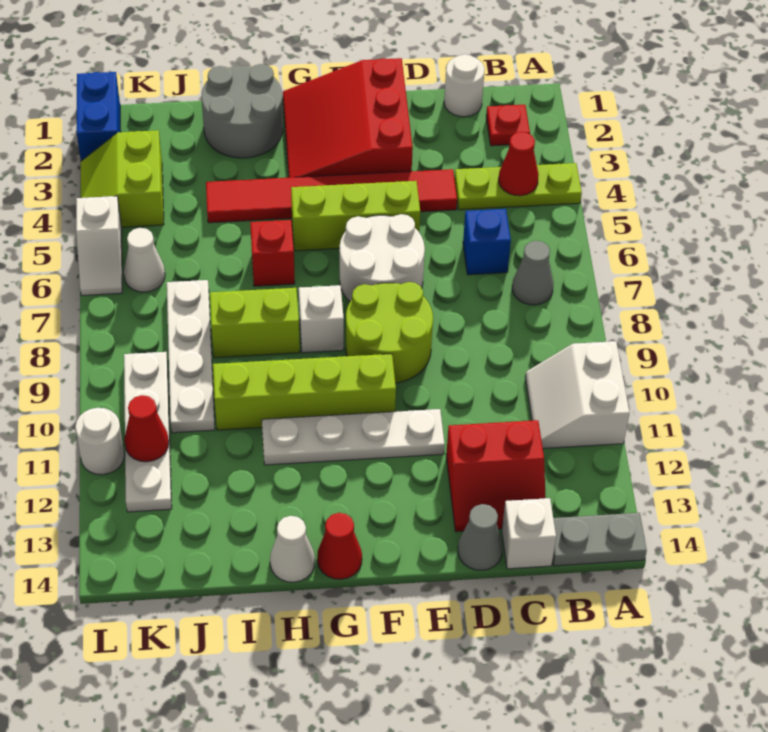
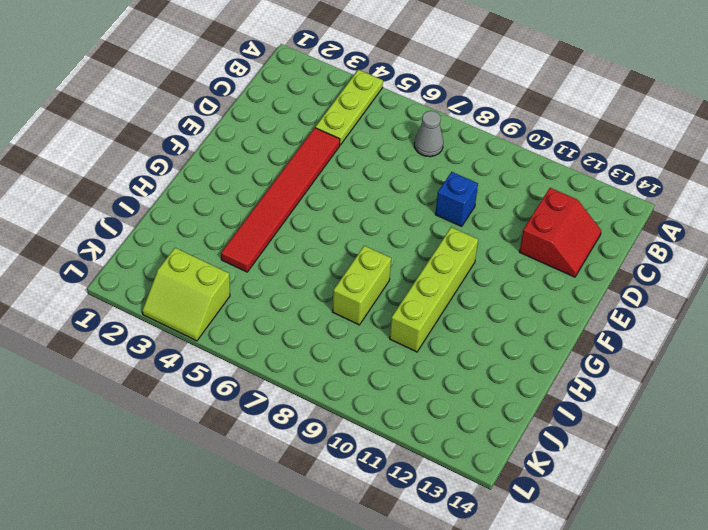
blue brick D9 level 1 -> blue brick C6 level 1
none -> white slope A10:B11 level 1 top A
none -> grey plate A14:B14 level 1
none -> red plate B2 level 1
none -> white round brick C1 level 1

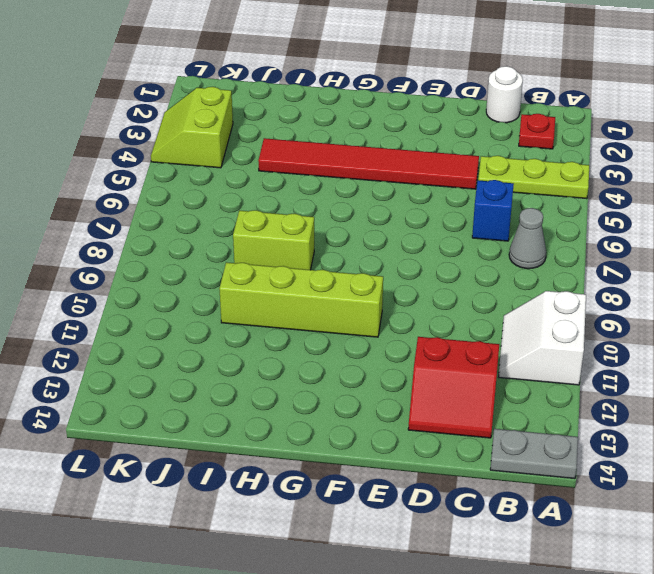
none -> white brick C14 level 1
none -> grey cone D14 level 1
none -> red slope E1:G3 level 1 top E
none -> lime brick E5:G5 level 1

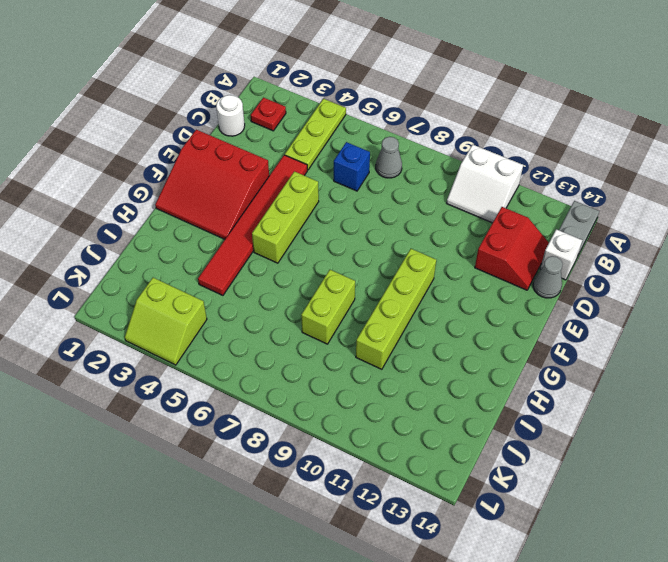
none -> white round brick E6:F7 level 1
none -> lime round brick E8:F9 level 1
none -> white plate E11:H11 level 1
none -> white brick G8 level 1

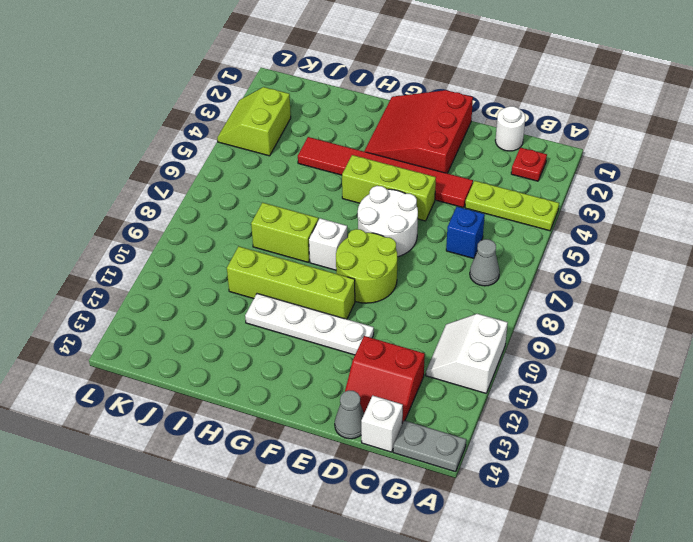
none -> red cone G14 level 1
none -> grey round brick H1:I2 level 1
none -> red brick H6 level 1
none -> white cone H14 level 1

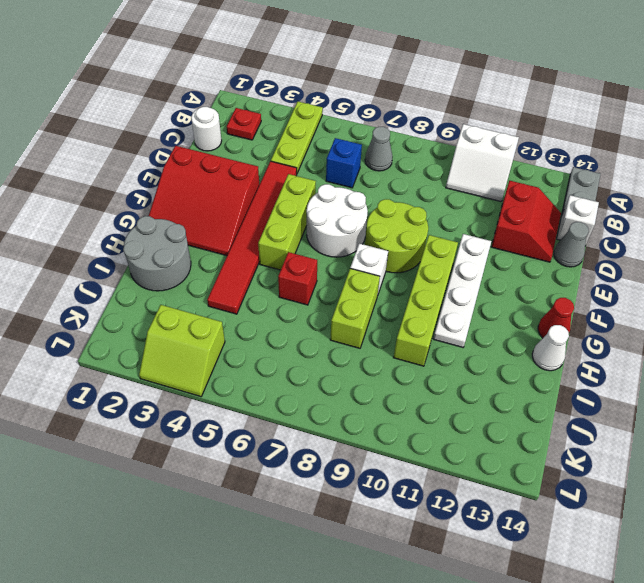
none -> white plate J7:J10 level 1
none -> white cone K6 level 1
none -> white plate K9:K12 level 1
none -> blue brick L1:L2 level 1

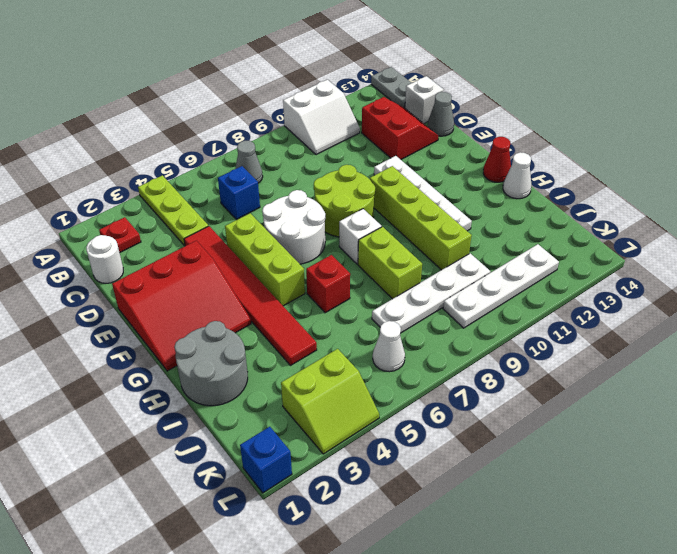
blue brick L1 level 1 -> blue brick L1:L2 level 1
none -> white slope L5:L6 level 1 top 5
none -> white round brick L11 level 1
none -> red cone B4 level 2
none -> red cone K11 level 2

